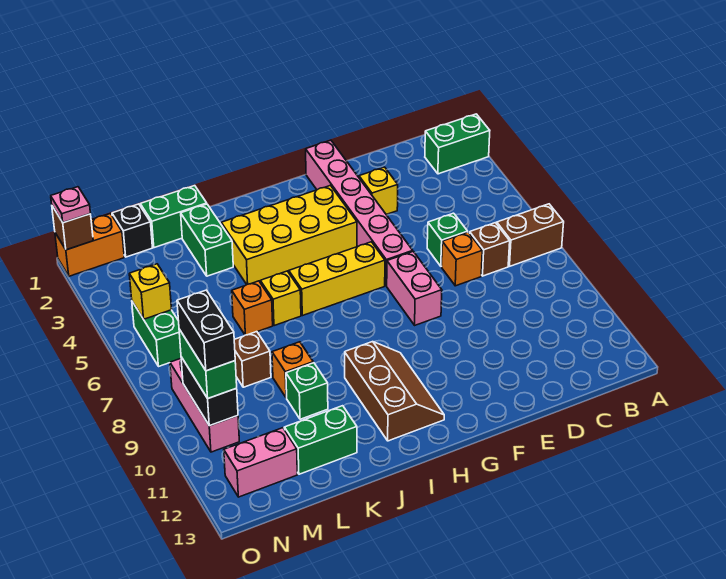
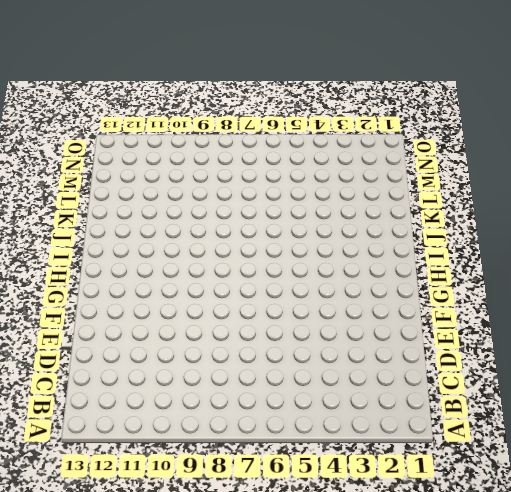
none -> green brick A2:B2 level 1
none -> brown brick A7:B7 level 1
none -> brown brick C7 level 1
none -> green brick D6 level 1

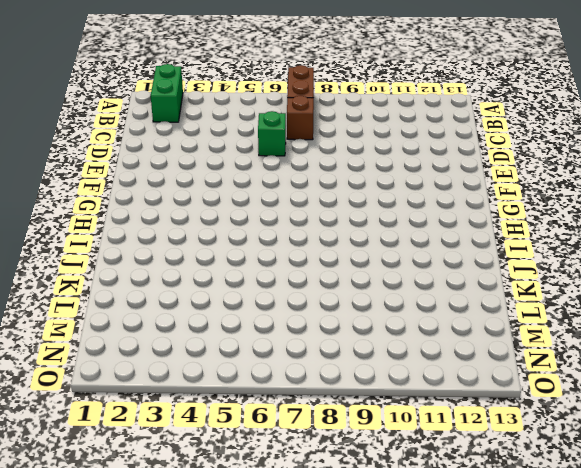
none -> orange brick D7 level 1
none -> yellow brick E3 level 1
none -> pink brick F1:F6 level 1
none -> pink brick F7:F8 level 1

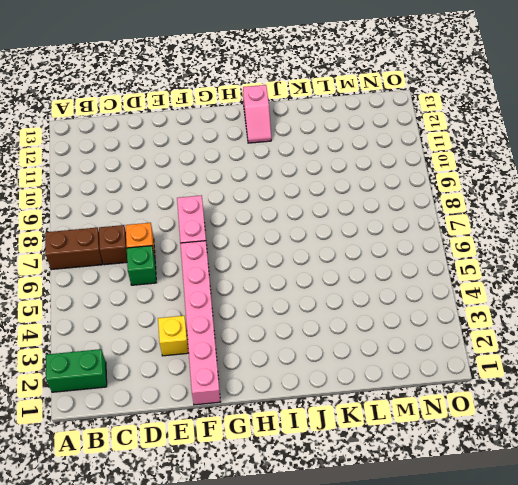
pink slope I12:I13 level 1 top 13 -> brown slope H10:I12 level 1 top I
none -> yellow brick G3:J4 level 1
none -> yellow brick G6:I6 level 1
none -> yellow brick J6 level 1
none -> green brick K1:L1 level 1

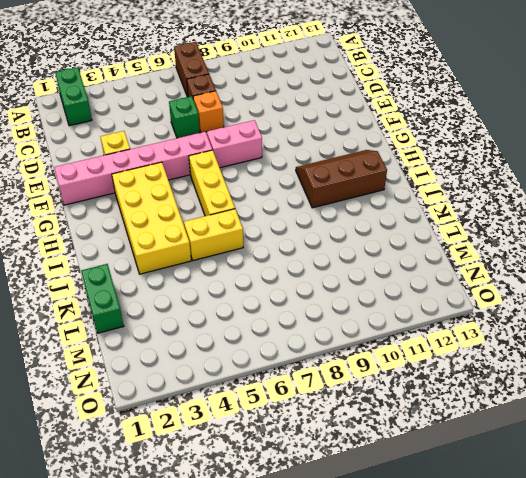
yellow brick J5:J6 level 1 -> yellow brick J6 level 1
none -> green brick K2:K3 level 1
none -> orange brick K6 level 1
none -> orange brick K9 level 1
none -> green brick K10 level 1

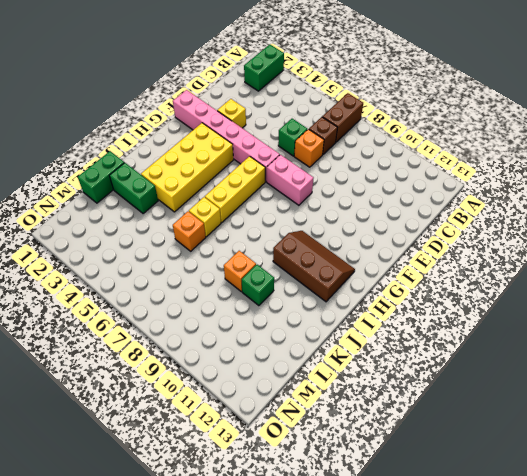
none -> green brick K12:L12 level 1
none -> brown brick L8 level 1
none -> black brick M1 level 1
none -> pink brick M12:N12 level 1

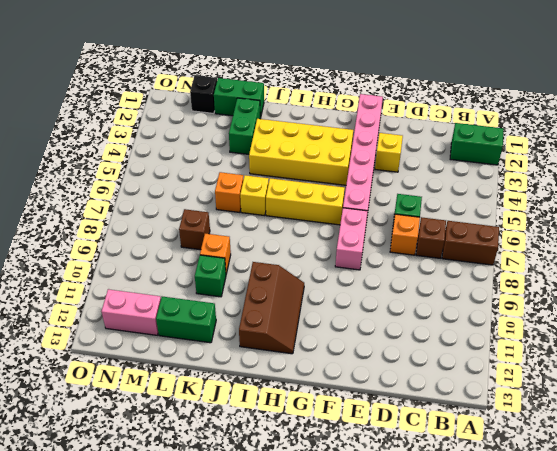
none -> orange brick N1:O1 level 1
none -> green brick N5:N6 level 1
none -> pink brick N8:N10 level 1
none -> yellow brick N5 level 2

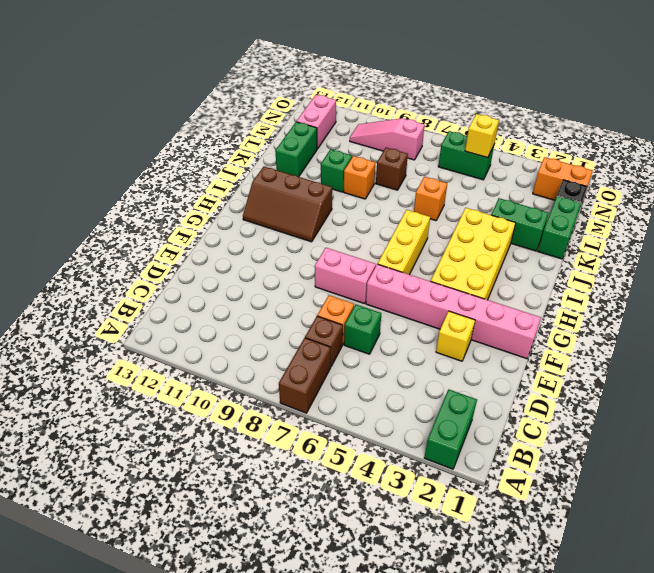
orange brick N1:N2 level 1 -> orange brick N1:O1 level 1
pink slope N8:N10 level 1 top 8 -> pink brick N8:N10 level 1
none -> yellow brick J6 level 1
none -> black brick N9:N10 level 2
none -> brown brick O1 level 2
none -> green brick N9:N10 level 3

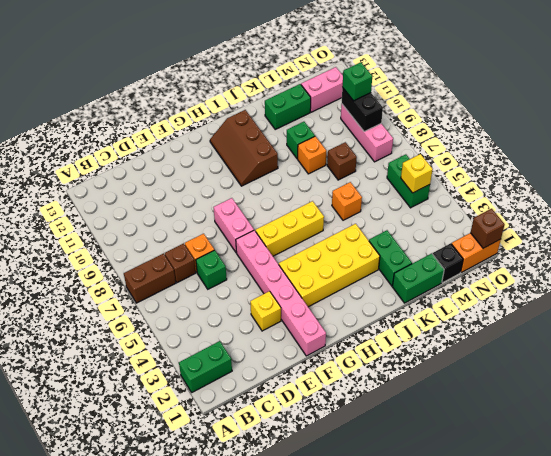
green brick N10 level 3 -> green brick N9:N10 level 3
none -> yellow brick J6 level 1
none -> pink plate O1 level 3
none -> black brick N9:N10 level 4

